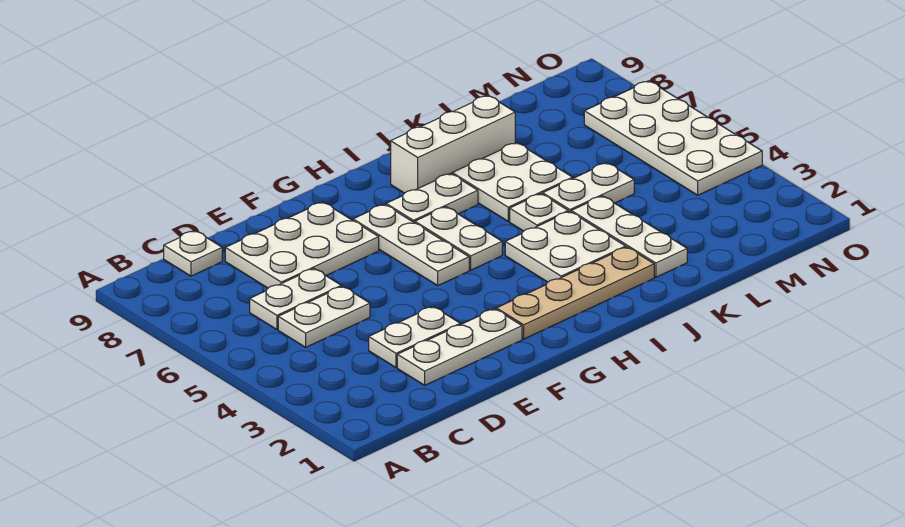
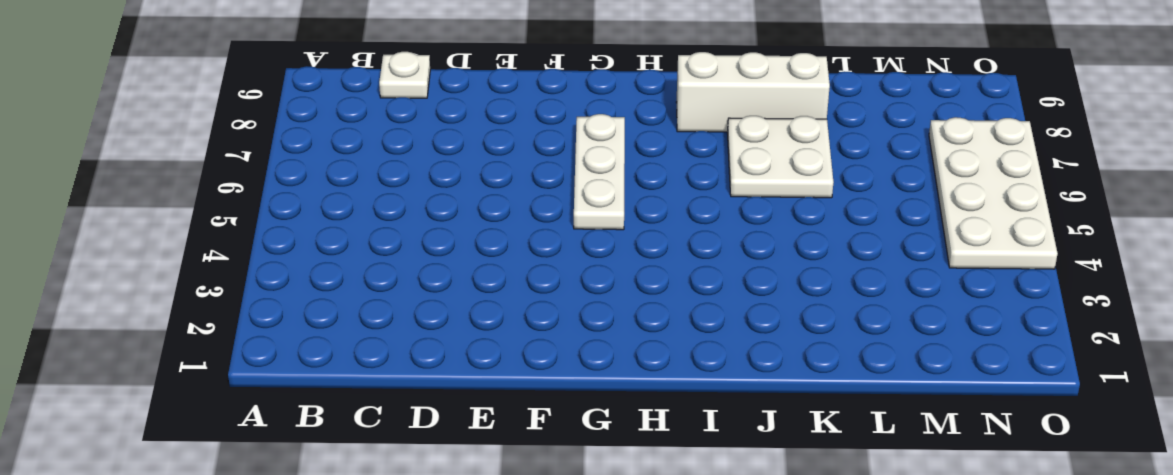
none -> white plate C5:D5 level 1
none -> white plate C6:D6 level 1
none -> white plate D2:F2 level 1

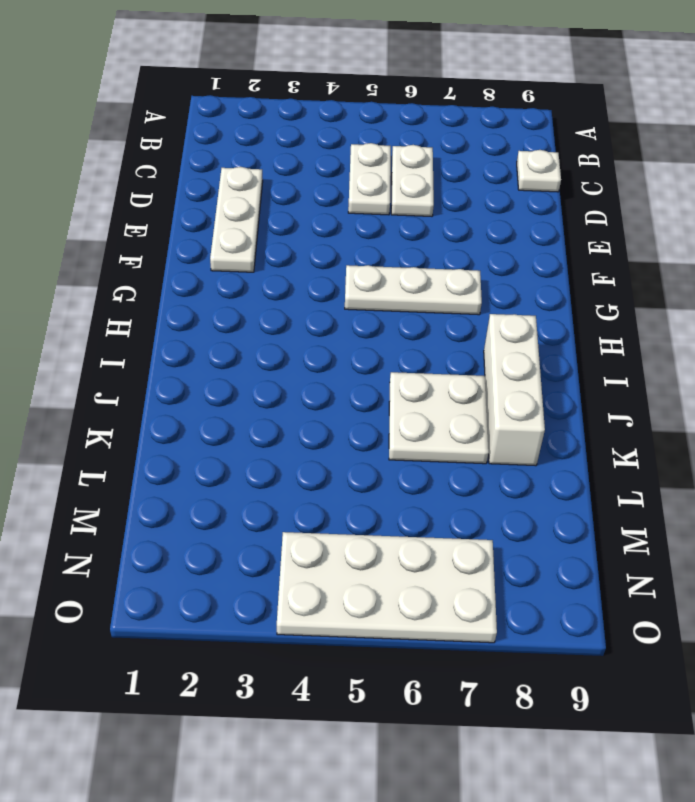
none -> white plate D3:E3 level 1
none -> white plate D7:F8 level 1
none -> tan plate G2:J2 level 1

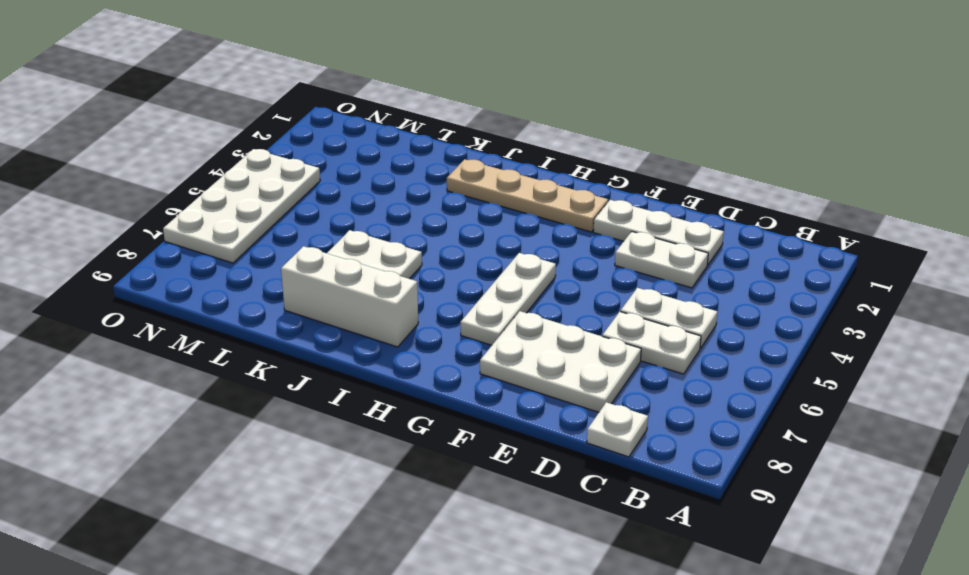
none -> white plate H5:H6 level 1
none -> white plate H7:I7 level 1
none -> white plate I3:J4 level 1

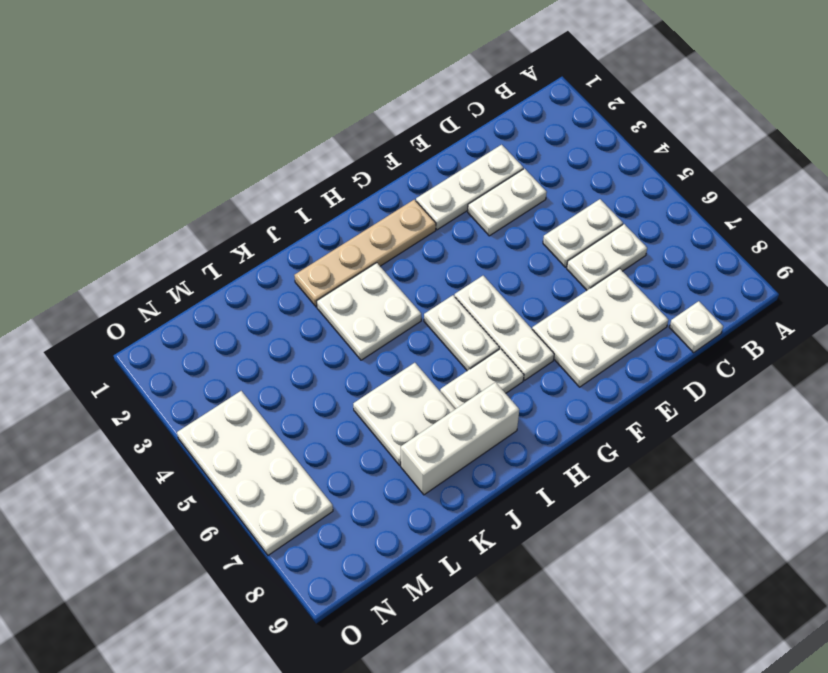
none -> white plate J5 level 1
none -> white plate K2:K4 level 1
none -> white plate K5:L5 level 1

